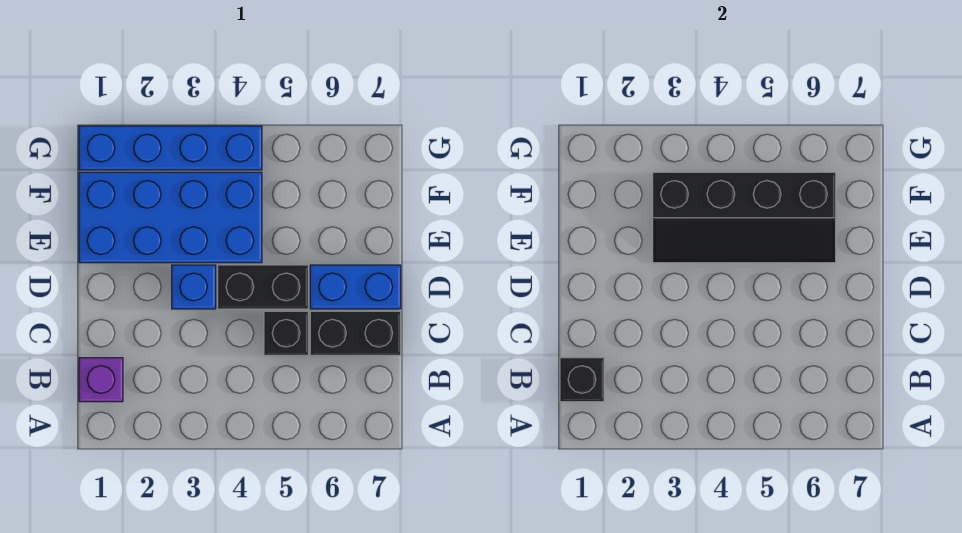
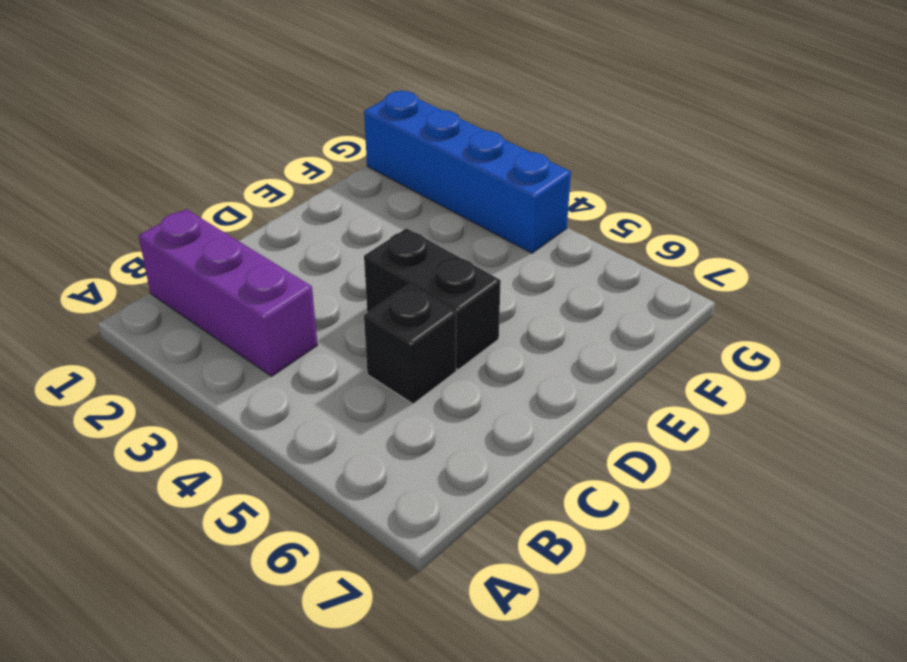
purple brick B1:B3 level 1 -> purple brick B1 level 1
none -> black brick C6:C7 level 1
none -> blue brick D3 level 1

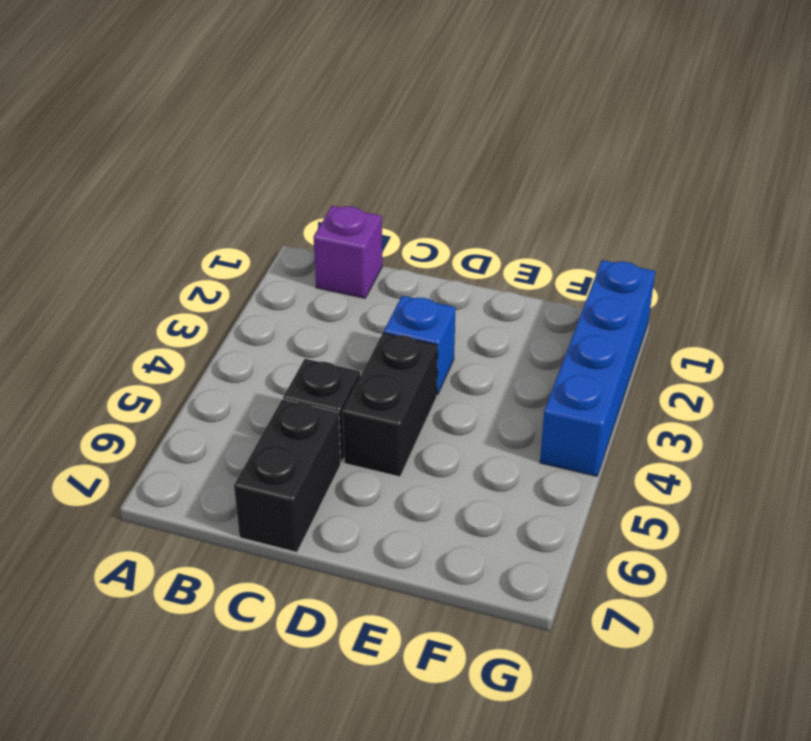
none -> blue brick D6:D7 level 1
none -> blue brick E1:F4 level 1

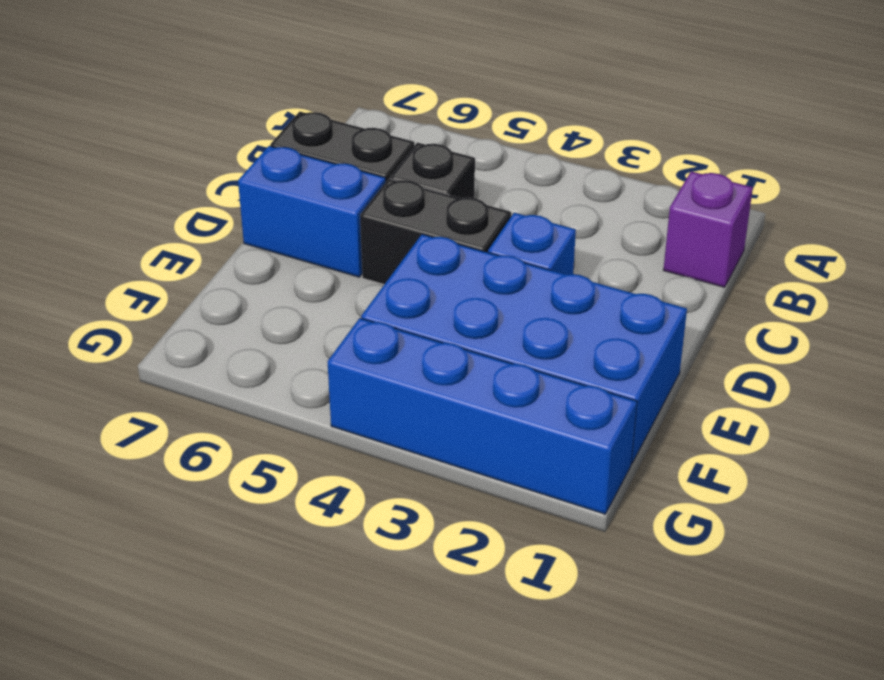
none -> black brick B1 level 2
none -> black slope E3:F6 level 2 top F

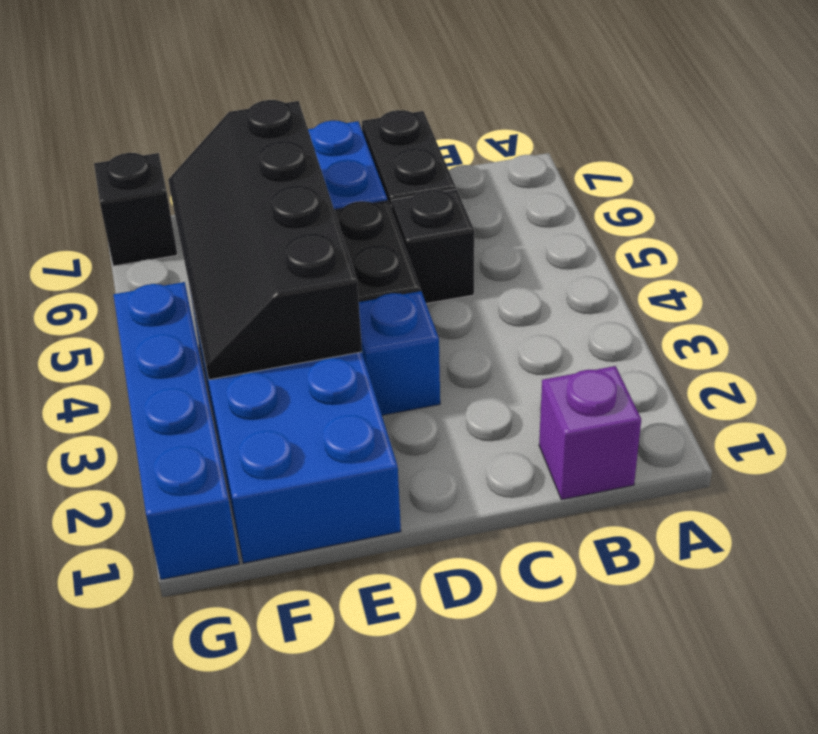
black slope E3:F6 level 2 top E -> black slope E3:F6 level 2 top F
black brick G7 level 1 -> black brick B1 level 2

